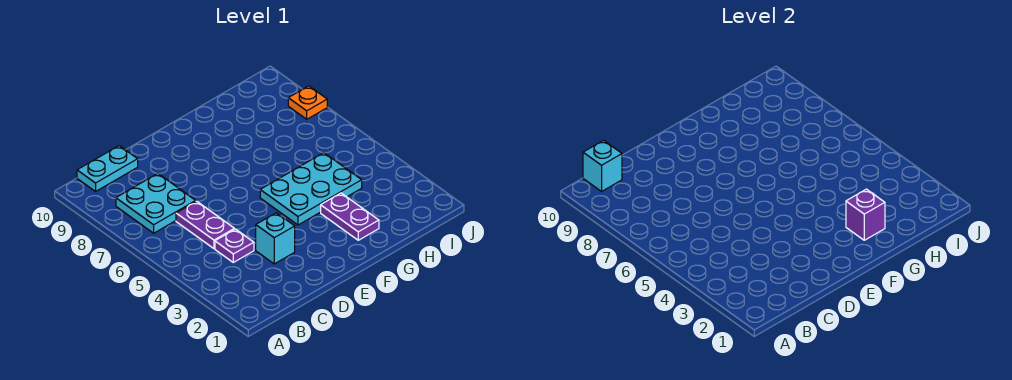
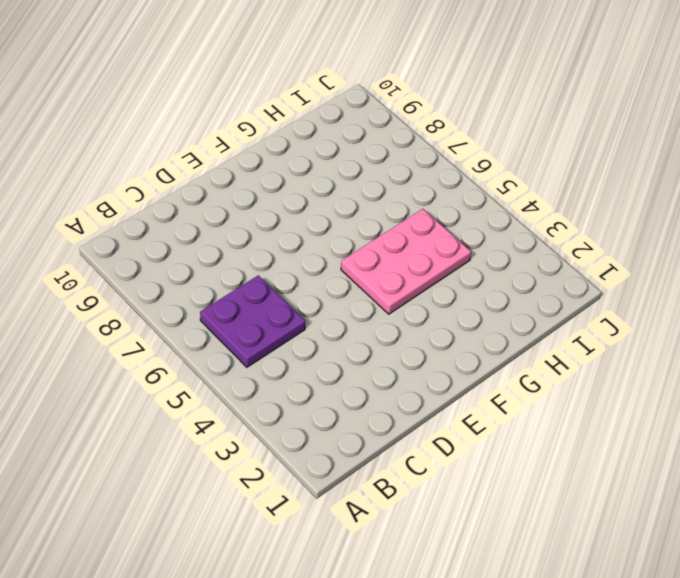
purple plate B5:C6 level 1 -> purple plate C5:C6 level 1
pink plate F4:H5 level 1 -> cyan plate F4:H5 level 1
none -> cyan plate B7:C8 level 1
none -> cyan plate B10:C10 level 1

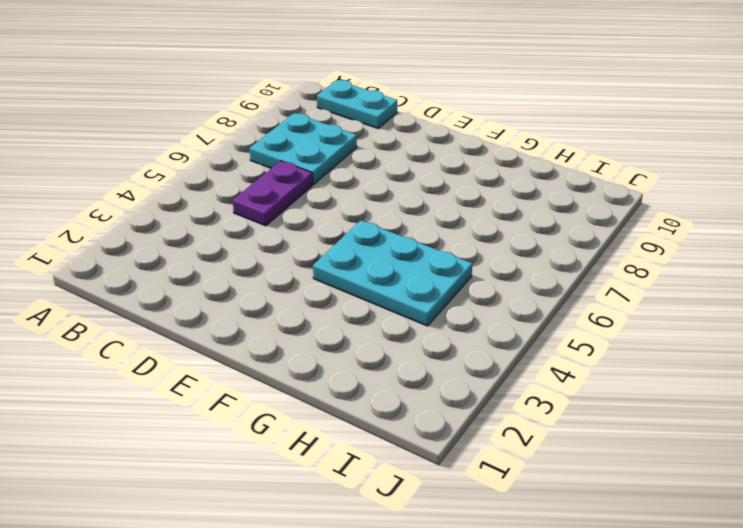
none -> purple plate C4 level 1
none -> cyan brick D3 level 1

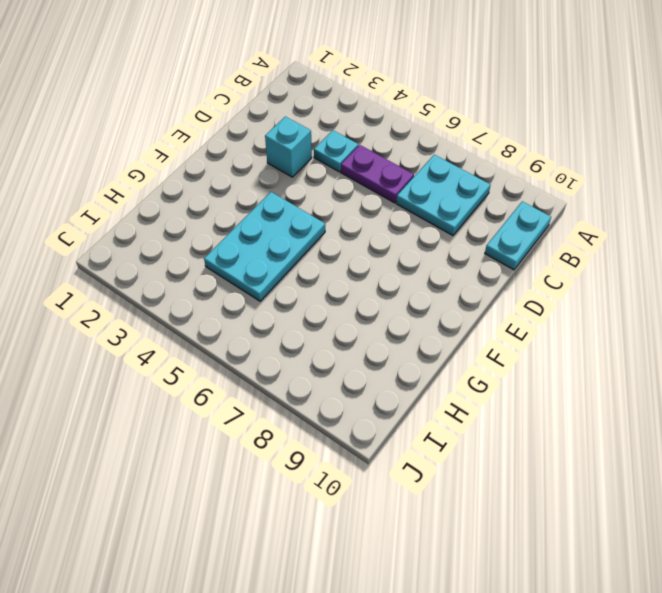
cyan plate C4 level 1 -> purple plate C4 level 1
none -> purple plate G2:G3 level 1
none -> orange plate J8 level 1

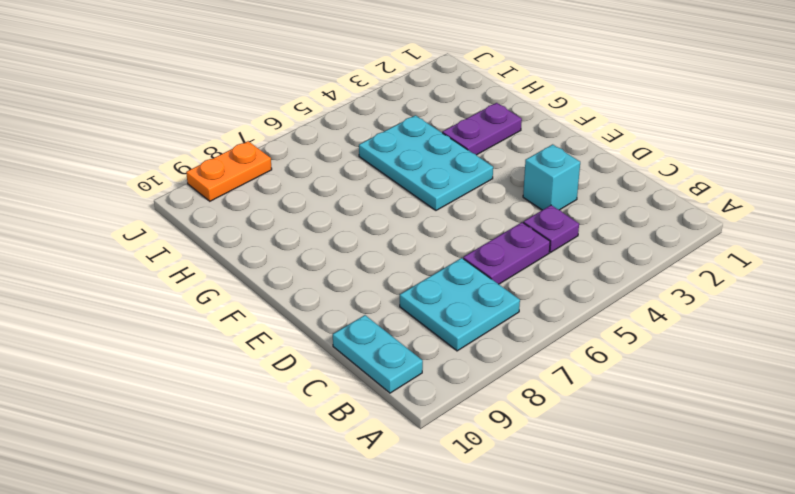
orange plate J8:J9 level 1 -> orange plate J8 level 1
none -> cyan brick B10 level 2
none -> purple brick G2 level 2

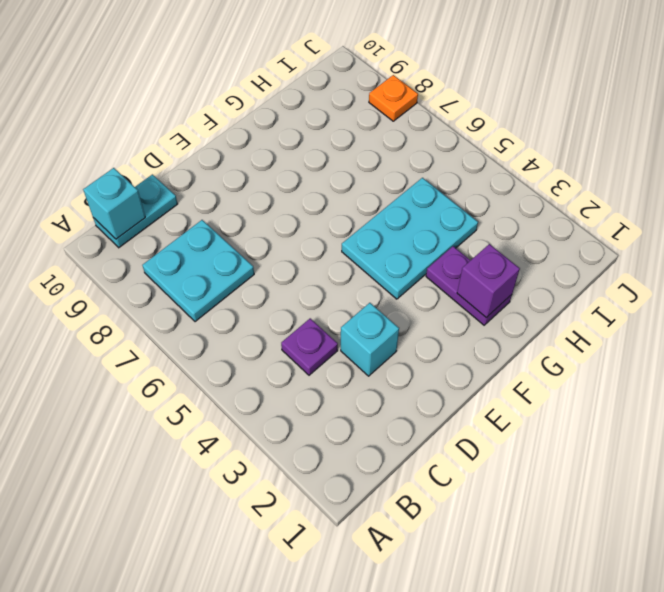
none -> purple plate C5:C6 level 1

